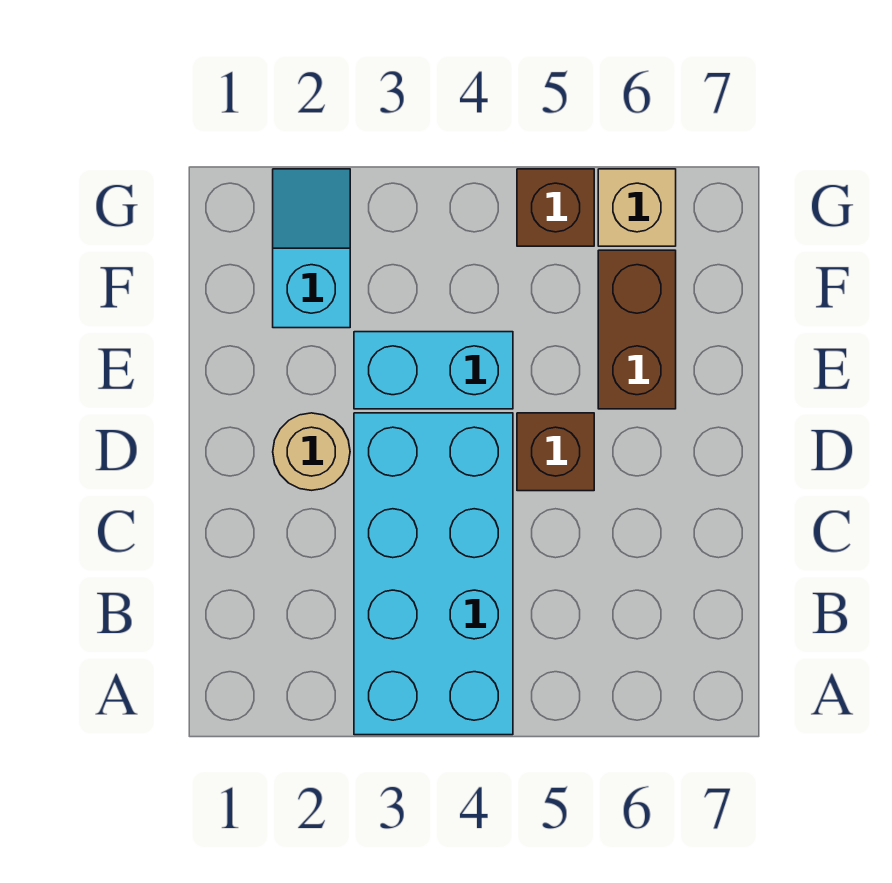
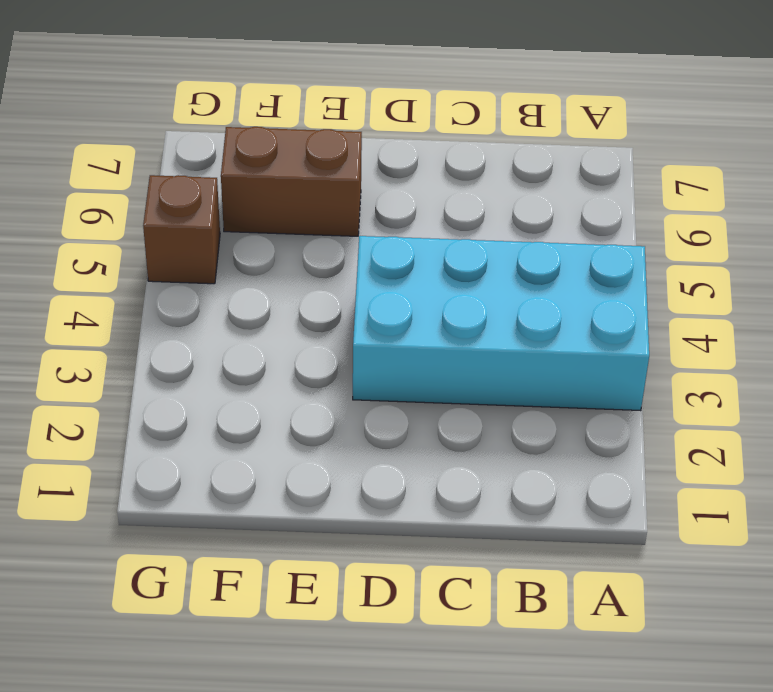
none -> tan round brick D2 level 1
none -> brown brick D5 level 1

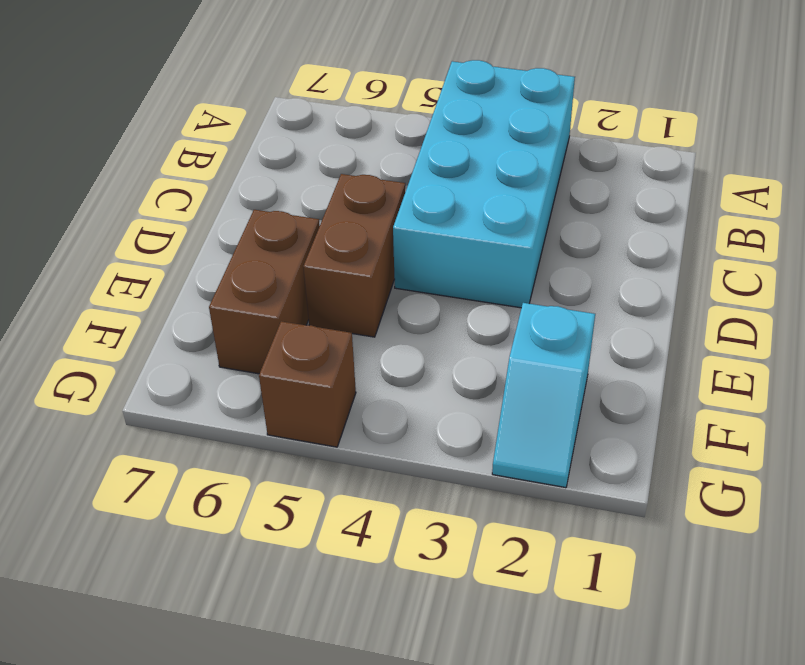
brown brick D5:E5 level 1 -> brown brick D5 level 1
none -> tan round brick D2 level 1
none -> cyan brick E3:E4 level 1

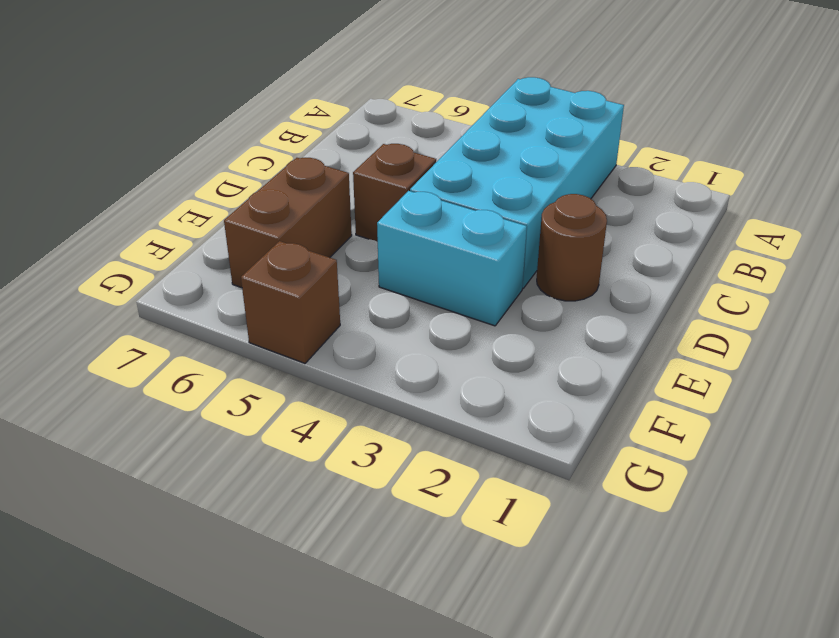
brown round brick D2 level 1 -> tan round brick D2 level 1
none -> cyan slope F2:G2 level 1 top F
none -> tan brick G6 level 1

